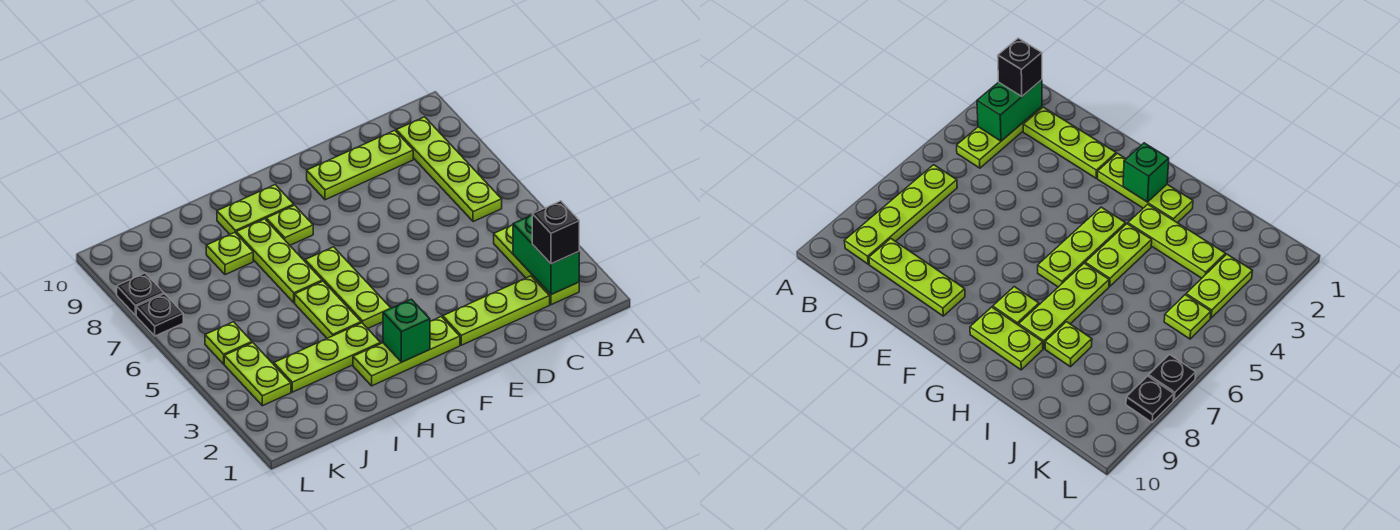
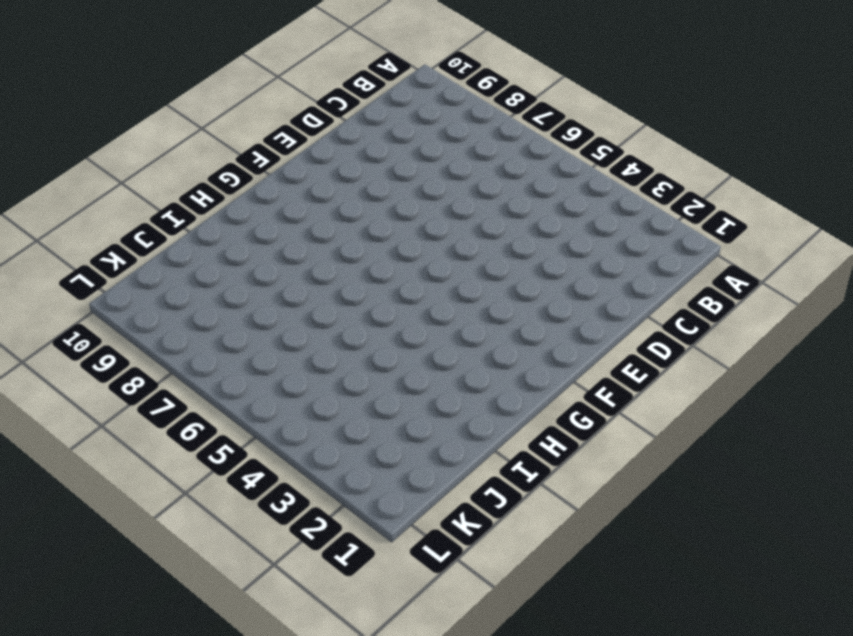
none -> lime plate B2:B4 level 1
none -> lime plate B6:B9 level 1
none -> lime plate C2:E2 level 1

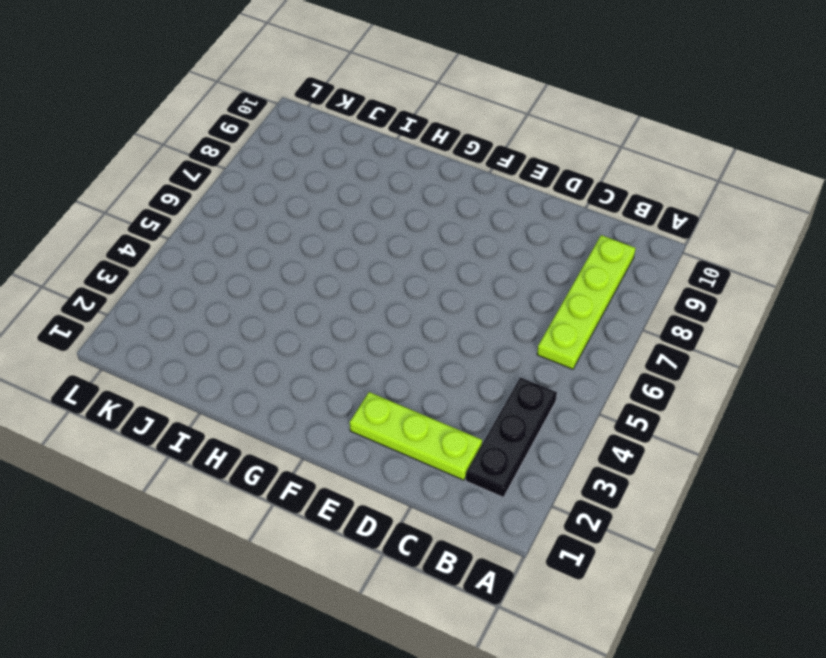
black plate B2:B4 level 1 -> lime plate B2:B4 level 1
none -> lime plate C9:E9 level 1
none -> lime plate F2:H2 level 1
none -> lime plate G4:G6 level 1

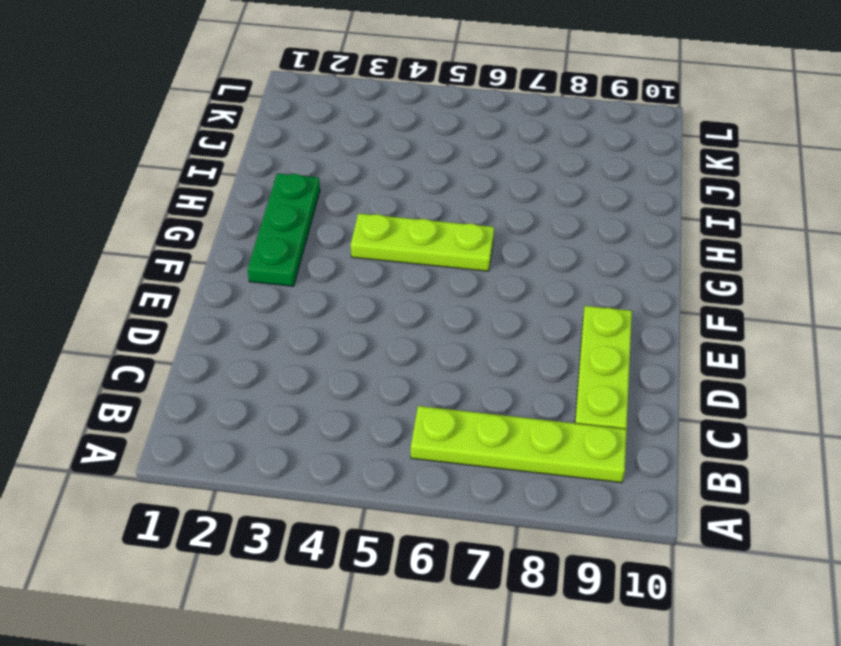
green plate F2:H2 level 1 -> lime plate F2:H2 level 1
none -> lime plate B2:B4 level 1
none -> lime plate C2:E2 level 1
none -> lime plate G8 level 1

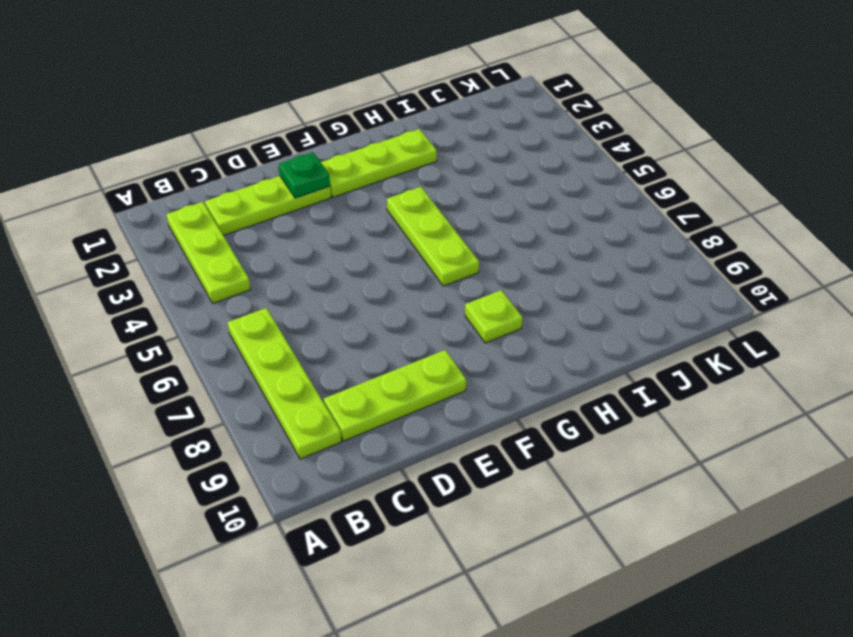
green plate E2 level 2 -> none
none -> lime plate G9:H9 level 1
none -> lime plate H3:J3 level 1
none -> lime plate H4:H5 level 1

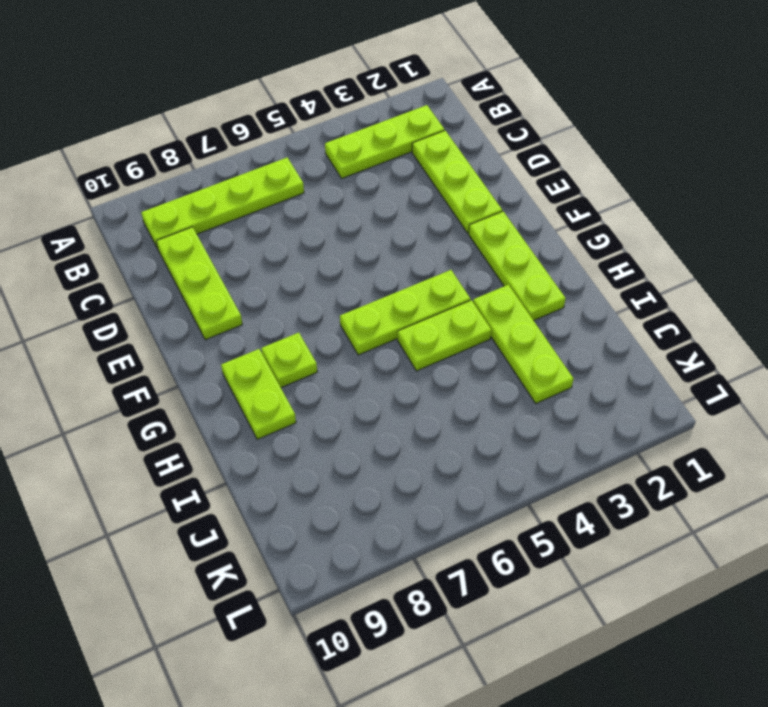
none -> lime plate H6:H8 level 1
none -> lime plate I8 level 1
none -> lime plate K3:K4 level 1

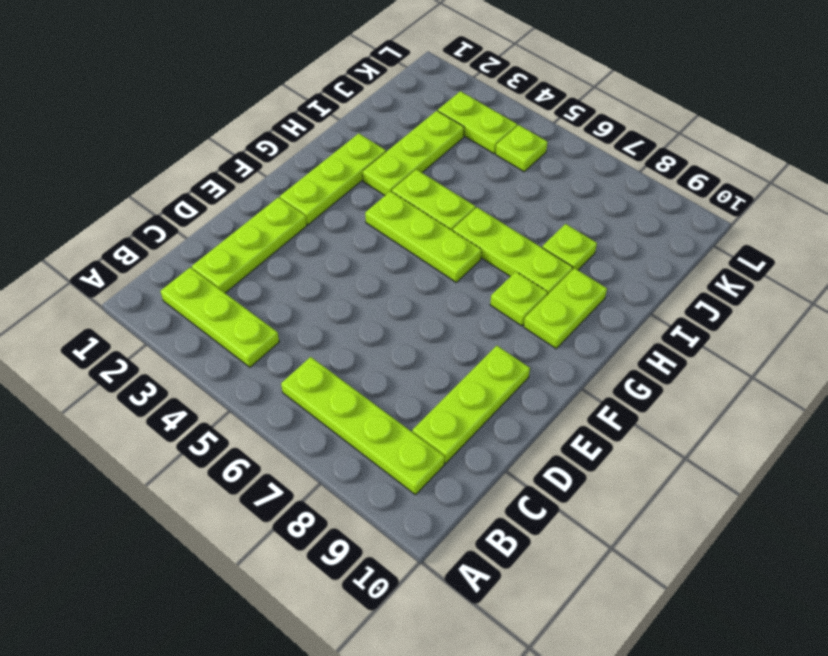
none -> black plate L7 level 1
none -> black plate L8 level 1
none -> green brick B2:B3 level 2

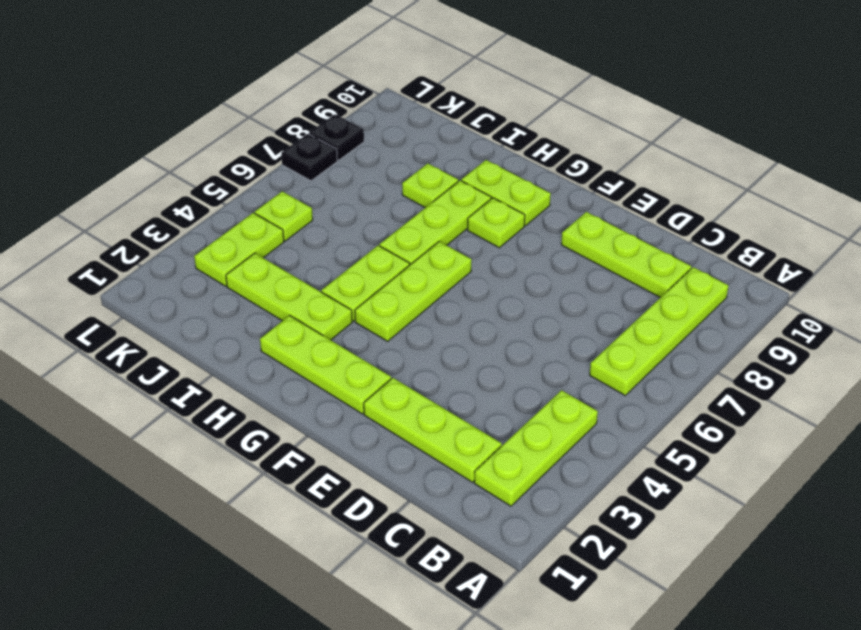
none -> green brick B2:B3 level 2
none -> green brick G2 level 2
none -> black brick B2 level 3

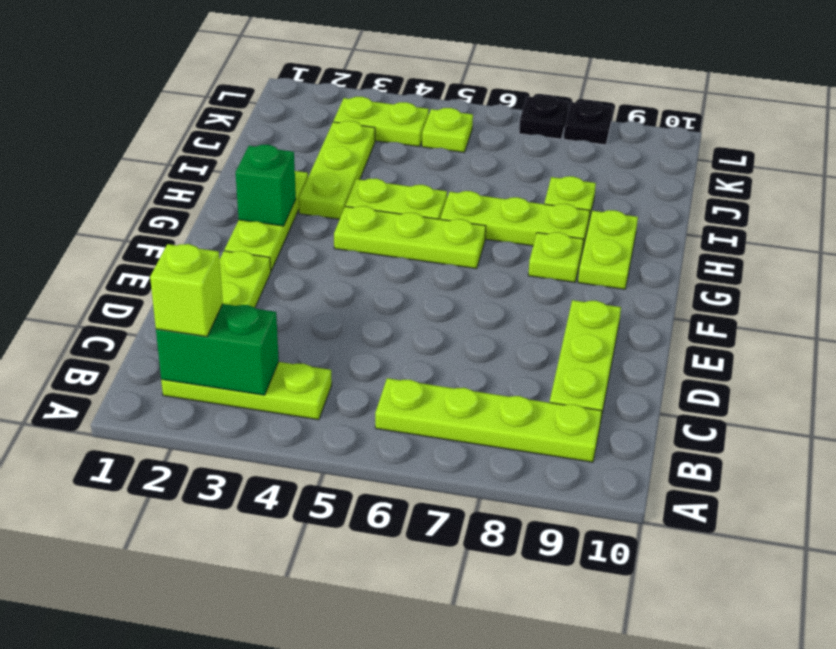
lime brick B2 level 3 -> black brick B2 level 3

